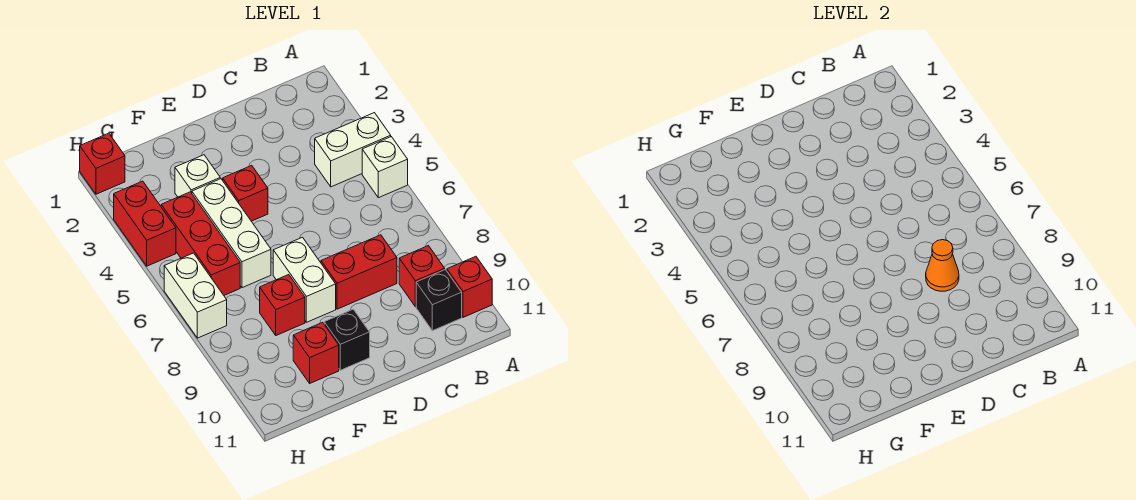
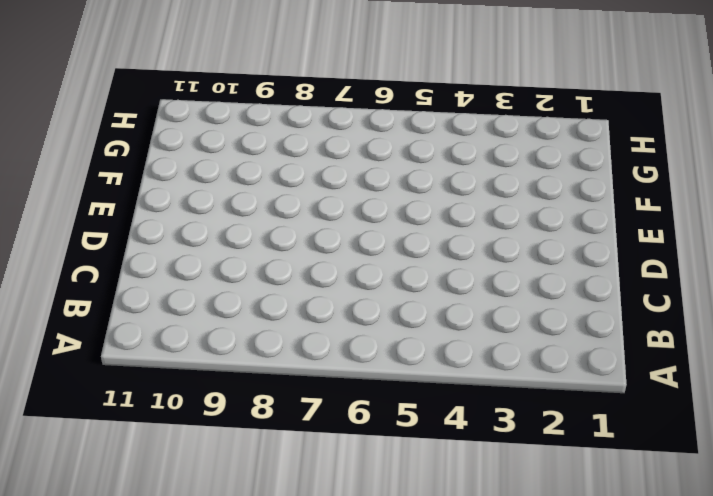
none -> white brick A4:B4 level 1
none -> white brick A5 level 1
none -> red brick A10 level 1

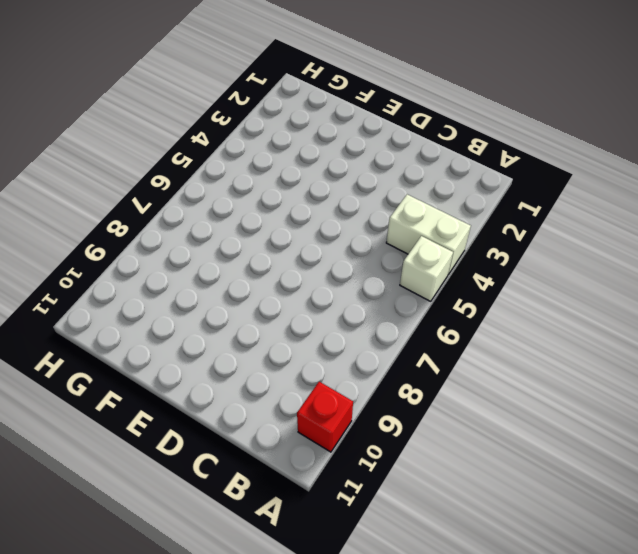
none -> red brick B9 level 1
none -> black brick B10 level 1
none -> red brick C8:D8 level 1

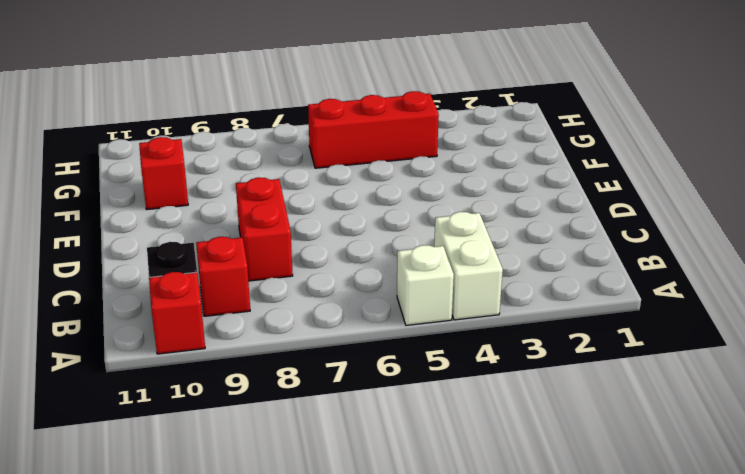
none -> red brick E4 level 1
none -> white brick E7:E8 level 1
none -> black brick E10 level 1

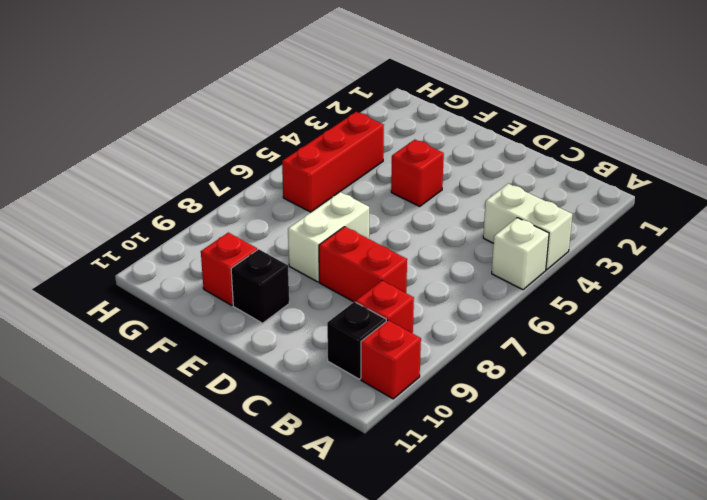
none -> white brick F3 level 1
none -> white brick F4:F6 level 1
none -> red brick F8 level 1

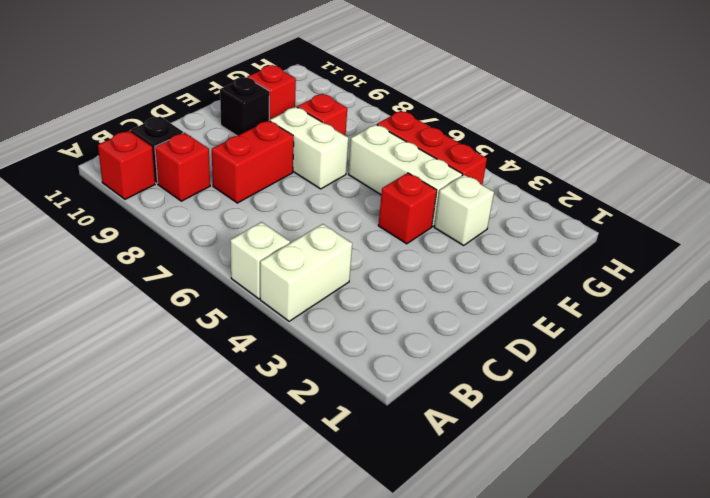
none -> red brick H1 level 1
none -> red brick H3:H4 level 1
none -> white brick H6:H7 level 1

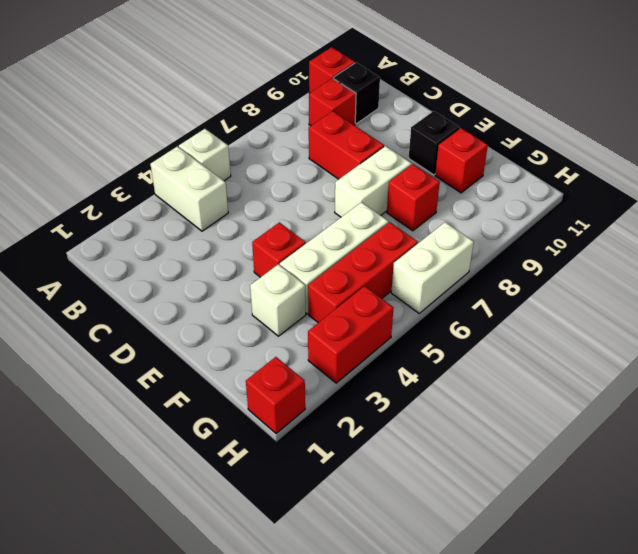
none -> orange cone C8 level 2

